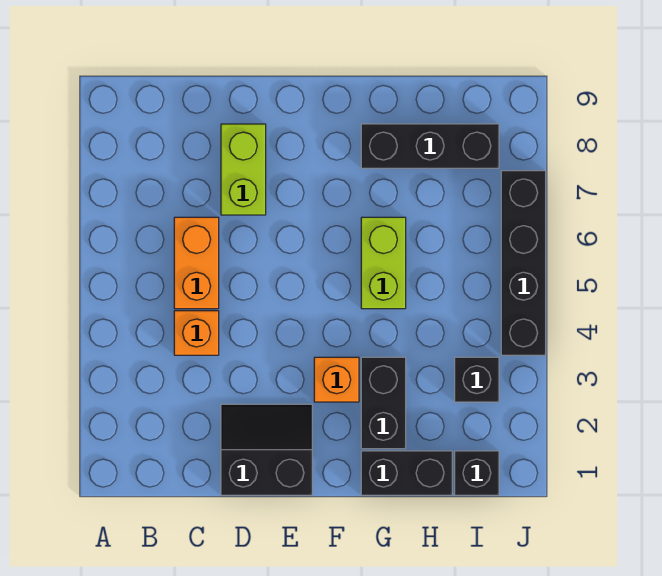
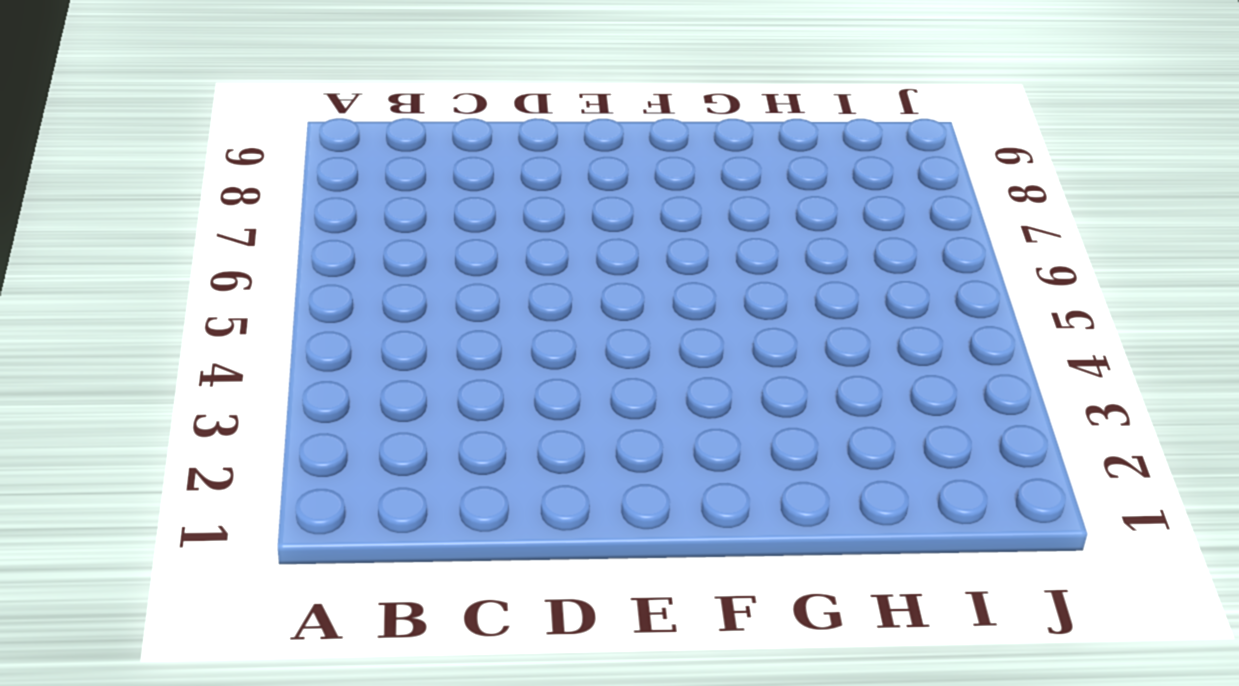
none -> orange brick C4 level 1
none -> orange brick C5:C6 level 1
none -> black slope D1:E2 level 1 top 1

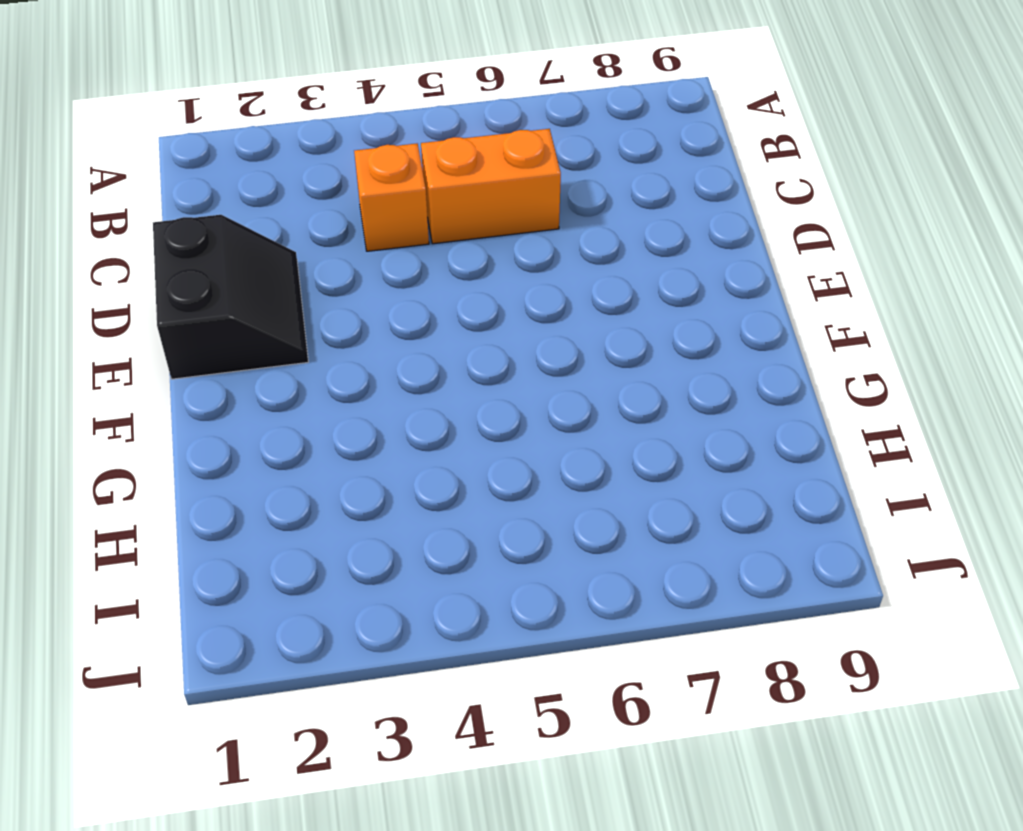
none -> lime brick D7:D8 level 1
none -> orange brick F3 level 1
none -> black brick G1:H1 level 1

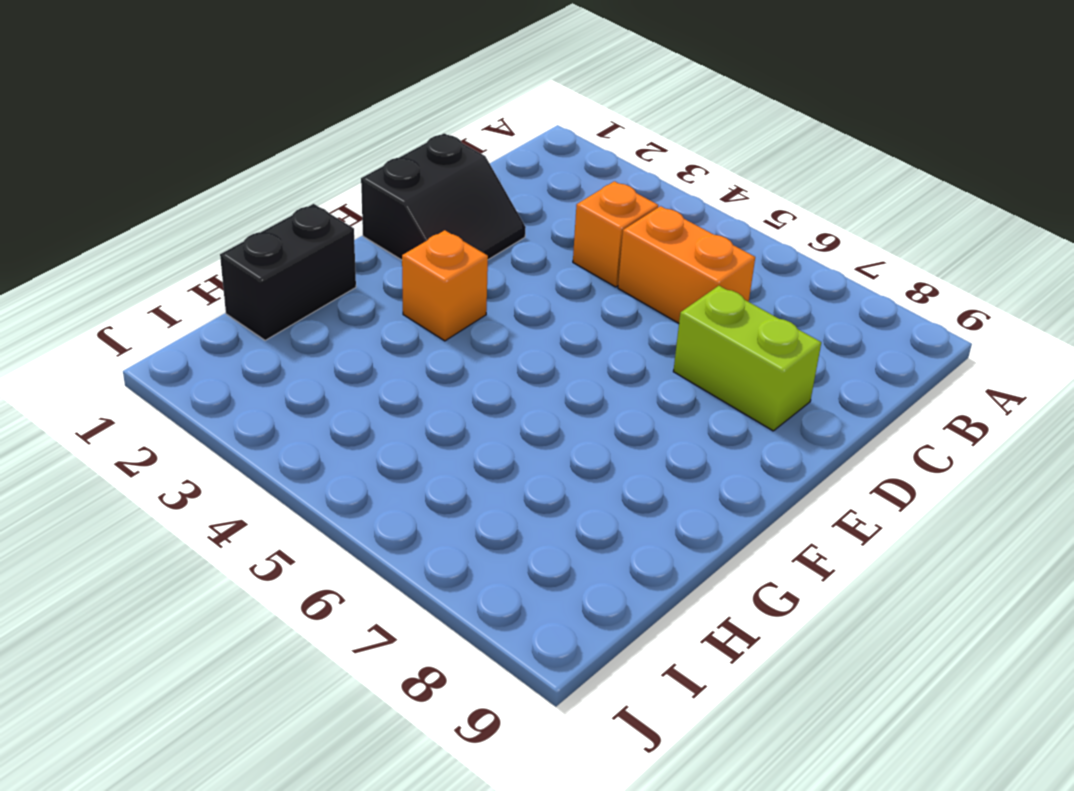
none -> black brick G2:G3 level 1
none -> lime brick G5:G6 level 1
none -> black brick G8:I8 level 1

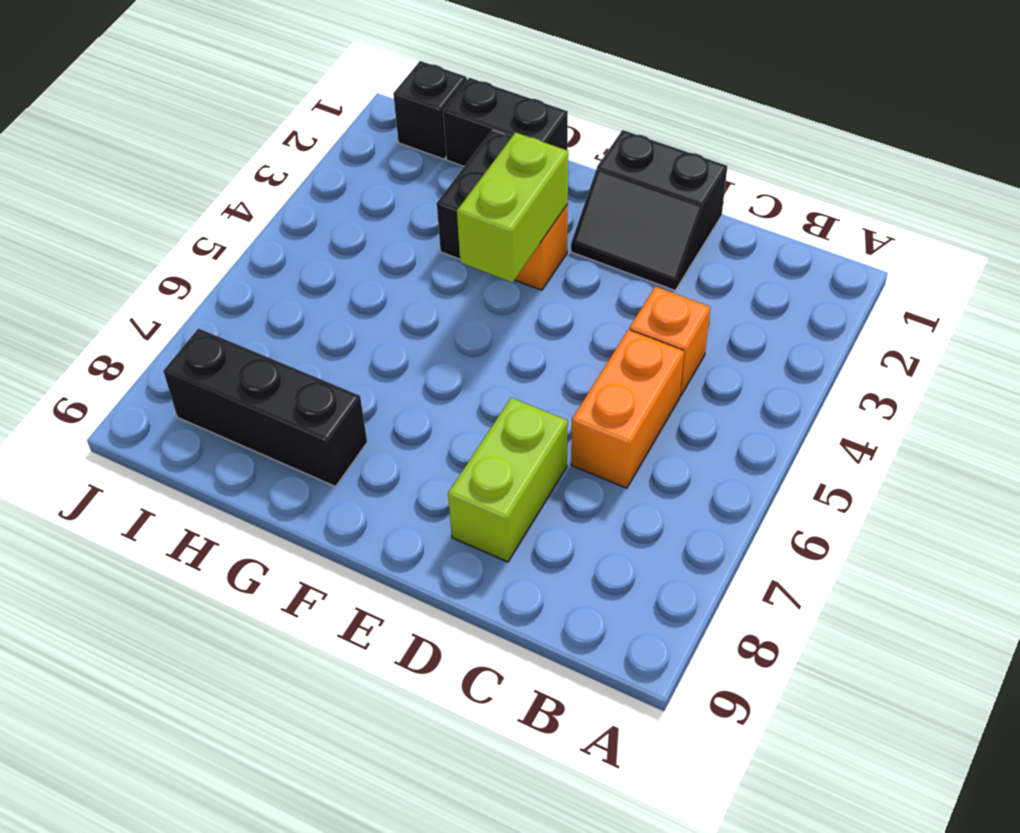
lime brick F3:F4 level 2 -> lime brick G5:G6 level 1
none -> black brick I3 level 1
none -> black brick J4:J7 level 1

